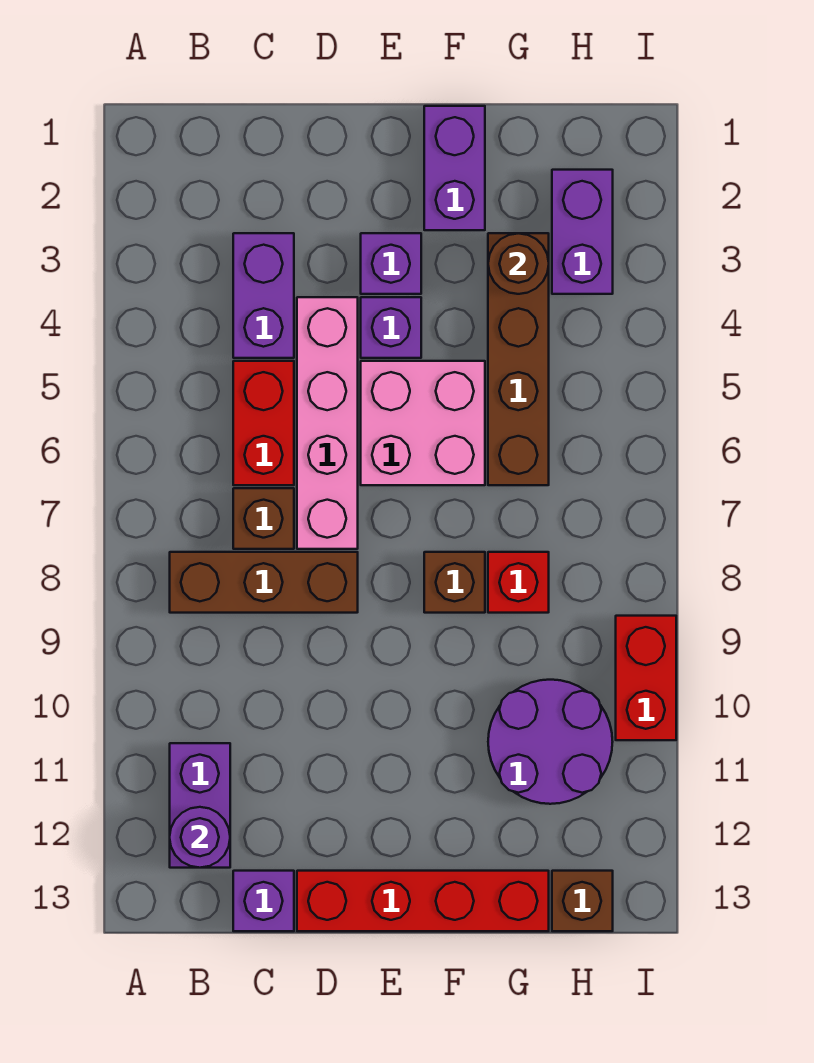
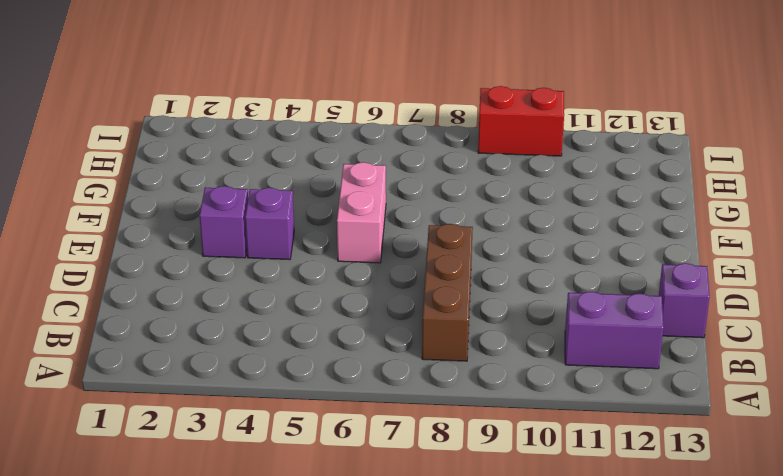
pink brick E6:F6 level 1 -> pink brick E5:F6 level 1
none -> purple brick C3:C4 level 1
none -> red brick C5:C6 level 1
none -> brown brick C7 level 1

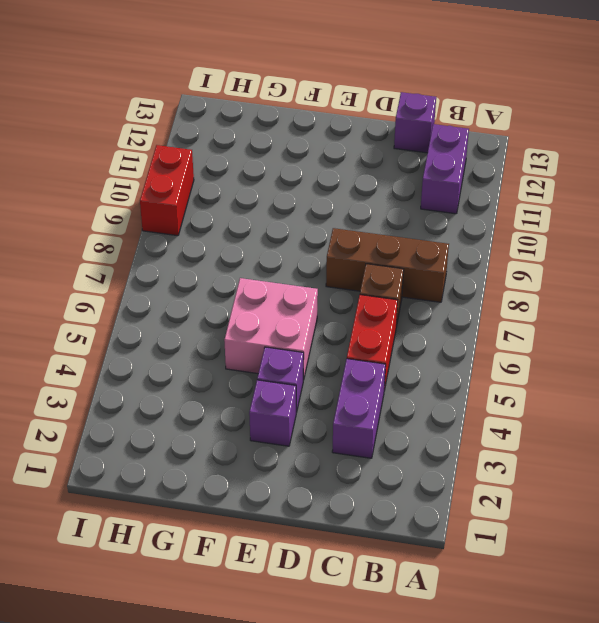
none -> pink brick D4:D7 level 1
none -> red brick D13:G13 level 1
none -> purple brick F1:F2 level 1

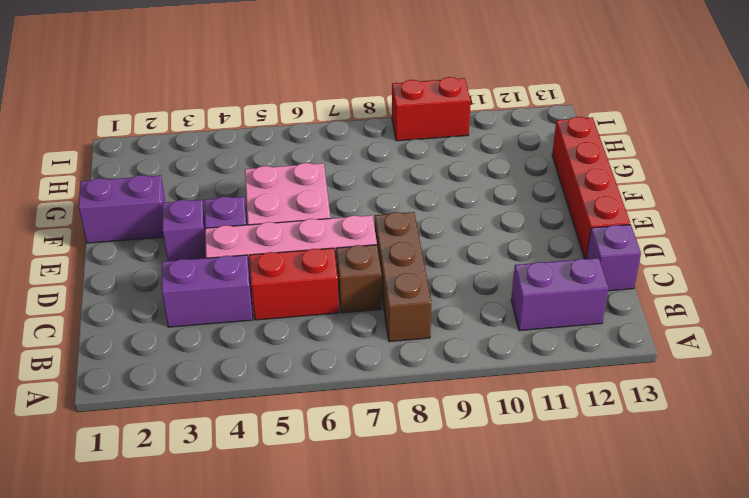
none -> brown brick F8 level 1
none -> brown brick G3:G6 level 1
none -> red brick G8 level 1

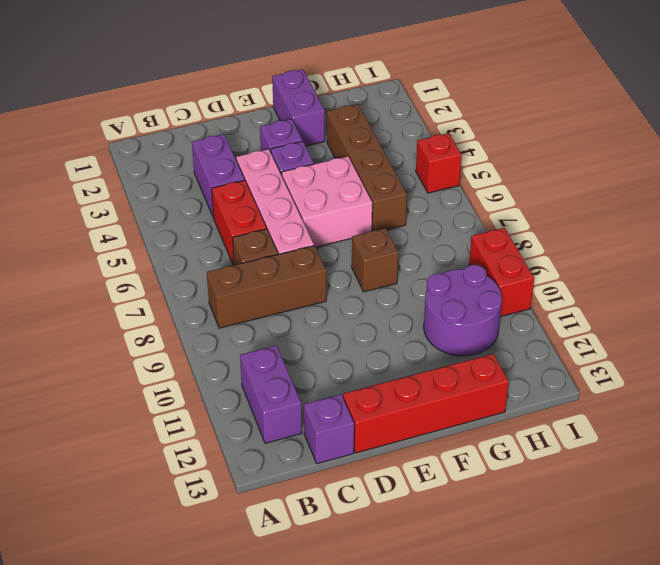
red brick I5 level 1 -> red brick G8 level 1
none -> purple brick H2:H3 level 1
none -> brown brick H13 level 1
none -> purple round brick B12 level 2

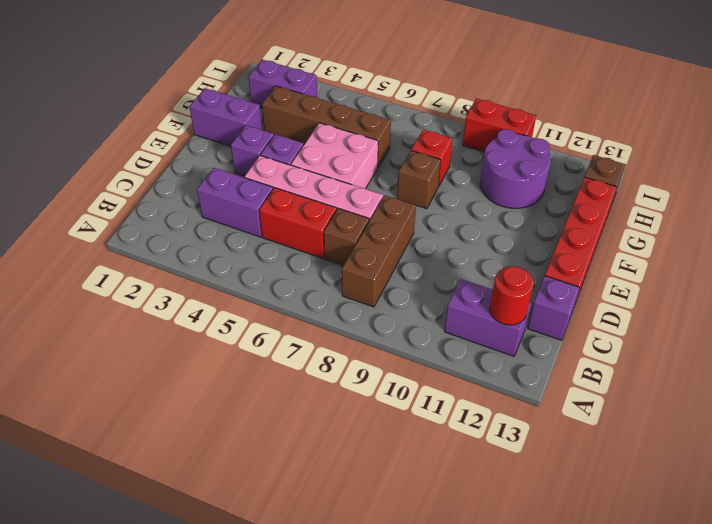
red round brick B12 level 2 -> purple round brick B12 level 2
none -> brown round brick G3 level 2

